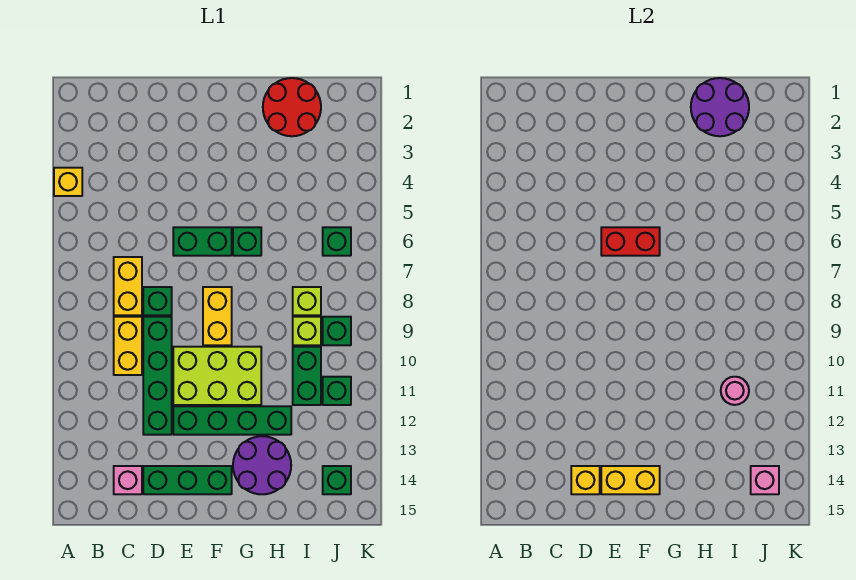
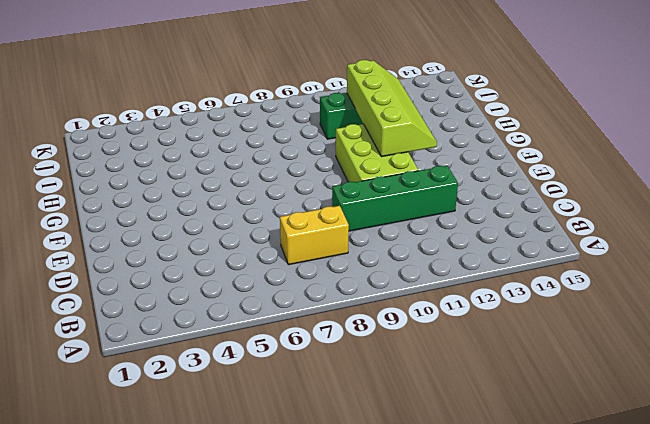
lime slope F11:I12 level 2 top 11 -> pink round brick I11 level 2
none -> yellow brick A4 level 1
none -> yellow brick C9:C10 level 1
none -> pink brick C14 level 1

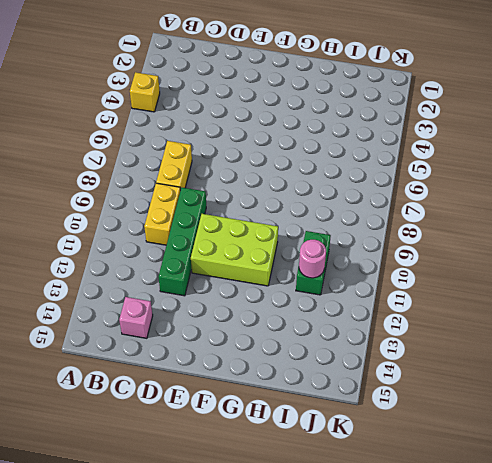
none -> green brick D8 level 1
none -> green brick D14:F14 level 1
none -> green brick E6:F6 level 1

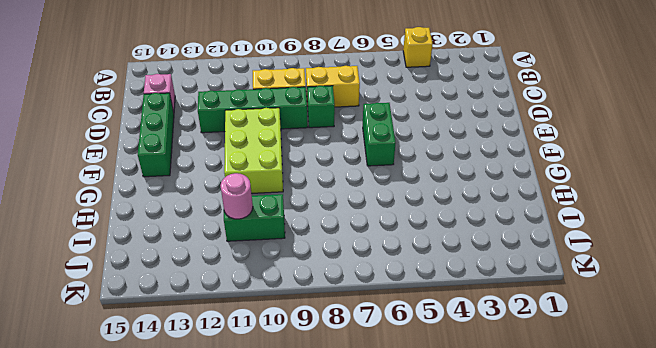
none -> green brick E12:H12 level 1
none -> yellow brick F8:F9 level 1
none -> green brick G6 level 1

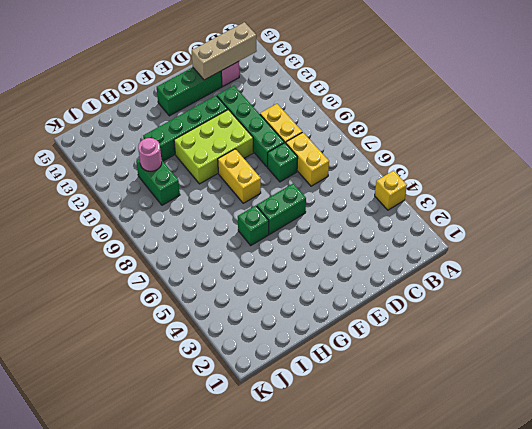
tan brick B14:D14 level 2 -> yellow brick D14 level 2
none -> purple round brick G13:H14 level 1
none -> red round brick H1:I2 level 1
none -> lime brick I8 level 1

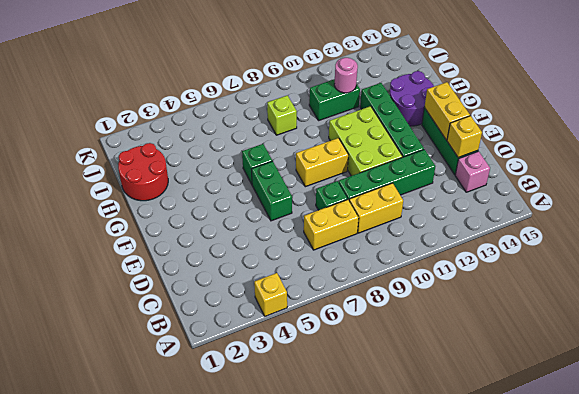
none -> lime brick I9 level 1
none -> green brick J6 level 1
none -> green brick J9 level 1

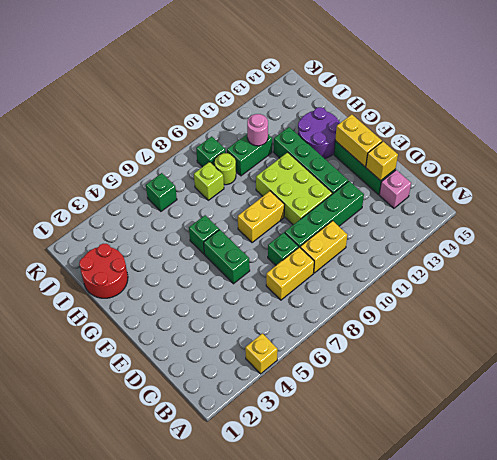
lime round brick I9 level 1 -> lime brick I9 level 1
none -> green brick J11 level 1
none -> green brick J14 level 1
none -> red brick E6:F6 level 2

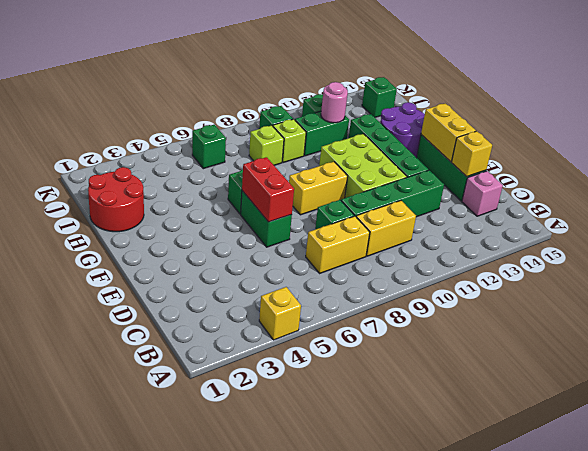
none -> purple round brick H1:I2 level 2
none -> pink brick J14 level 2

